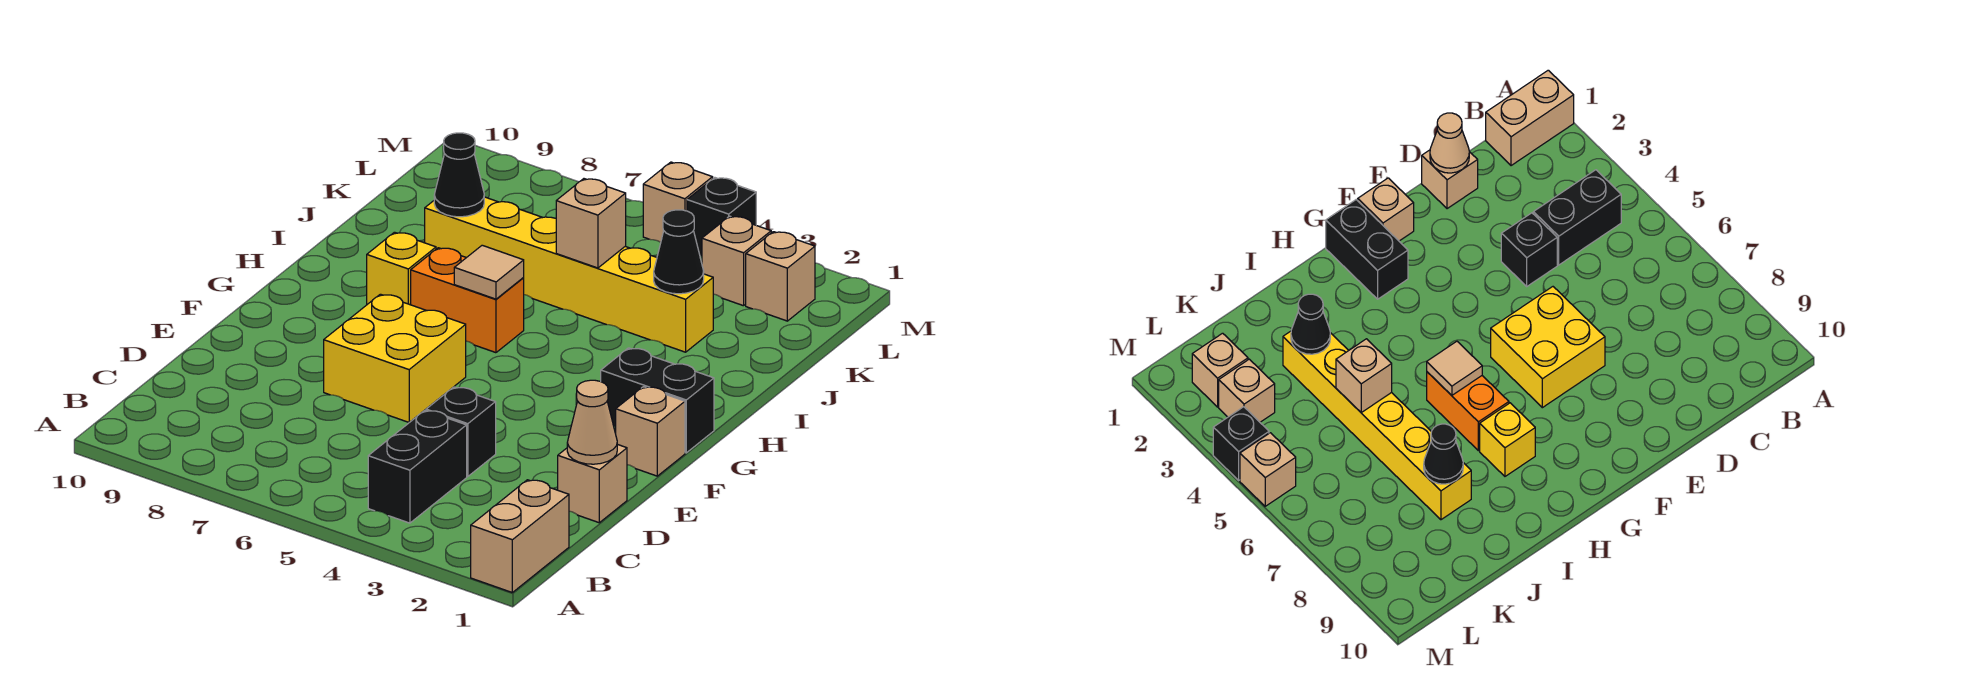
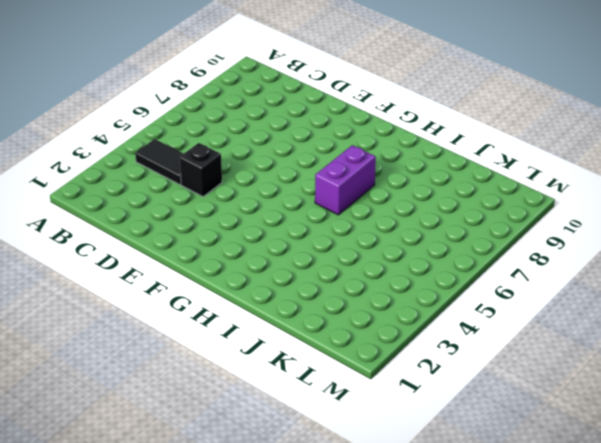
black tile B4:C4 level 1 -> black brick B4:C4 level 1
purple brick H6:H7 level 1 -> orange brick H6:H7 level 1
none -> tan brick A1:B1 level 1
none -> tan brick D1 level 1
none -> yellow brick E6:F7 level 1

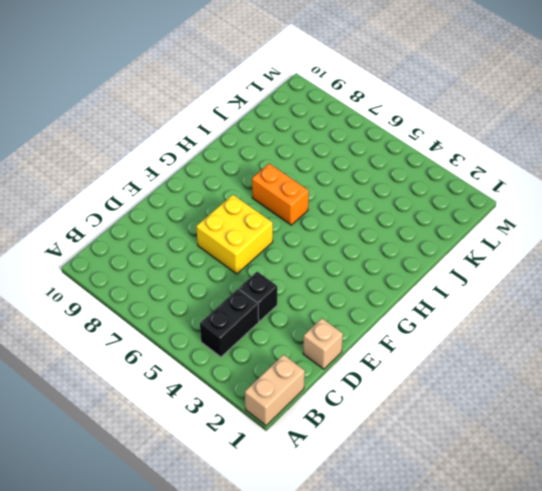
none -> tan brick F1 level 1
none -> black brick G1:G2 level 1
none -> yellow brick H8 level 1

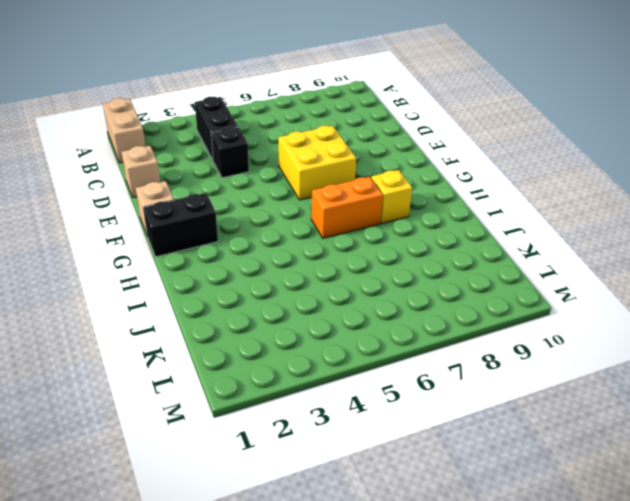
none -> yellow brick J3:J8 level 1
none -> tan brick L2 level 1
none -> tan brick L3 level 1

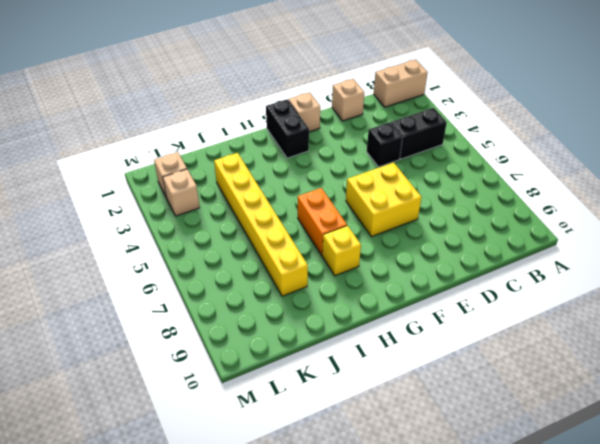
none -> black brick M4 level 1
none -> tan brick M5 level 1
none -> tan cone D1 level 2

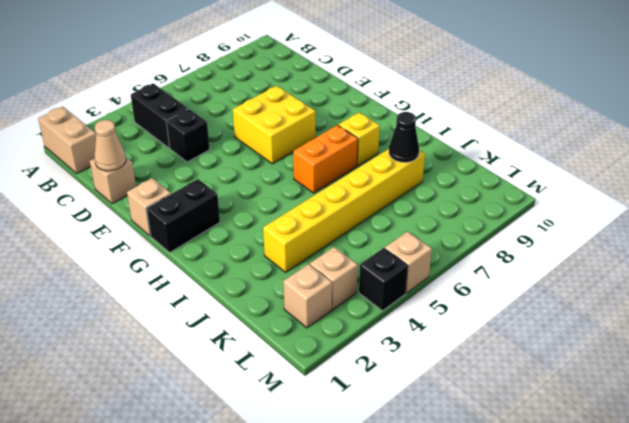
none -> tan tile H6 level 2
none -> black cone J3 level 2
none -> tan brick J5 level 2

